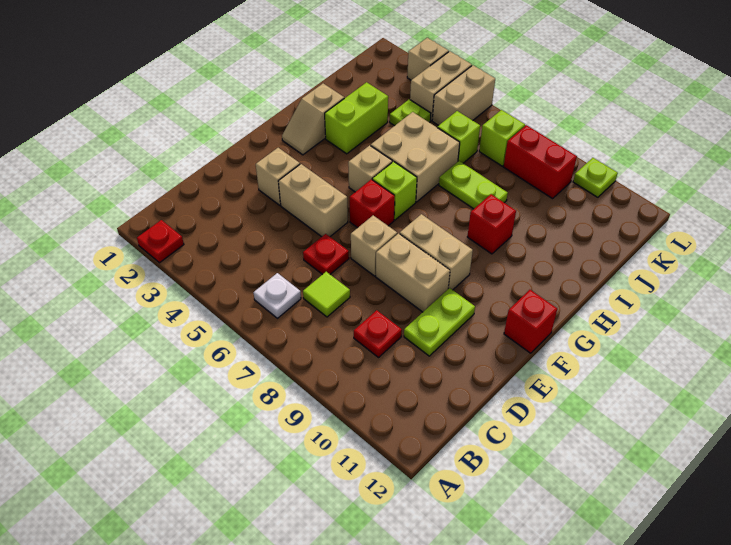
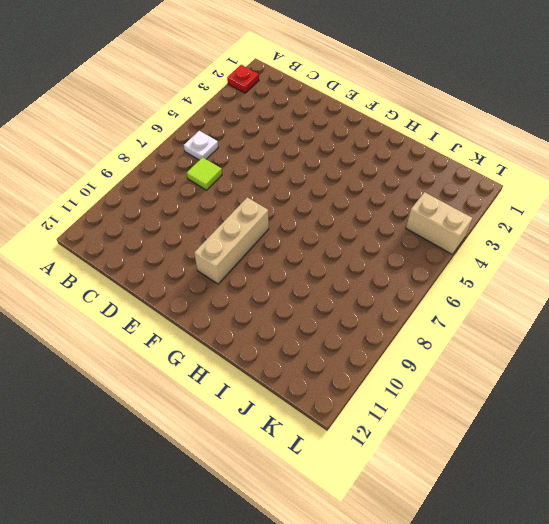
tan brick F8:F10 level 1 -> tan brick F8:F9 level 1
none -> red plate C9 level 1
none -> red plate D6 level 1
none -> lime plate D10:E10 level 1

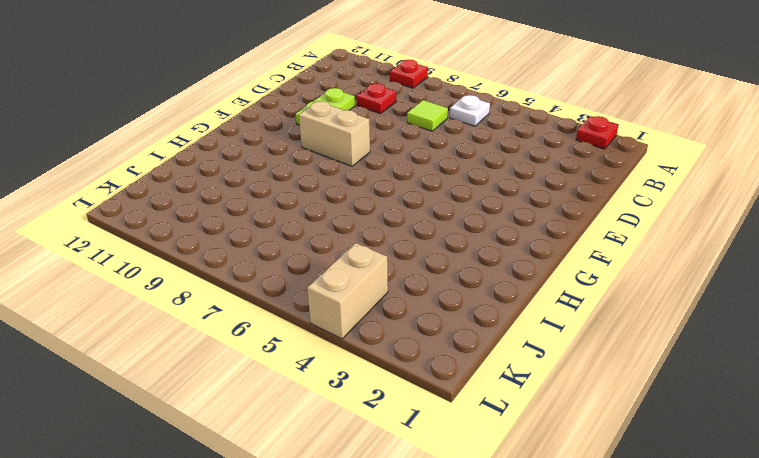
red plate A9 level 1 -> red plate D6 level 1
none -> tan brick E3 level 1
none -> tan brick E4:E5 level 1
none -> tan brick E7 level 1

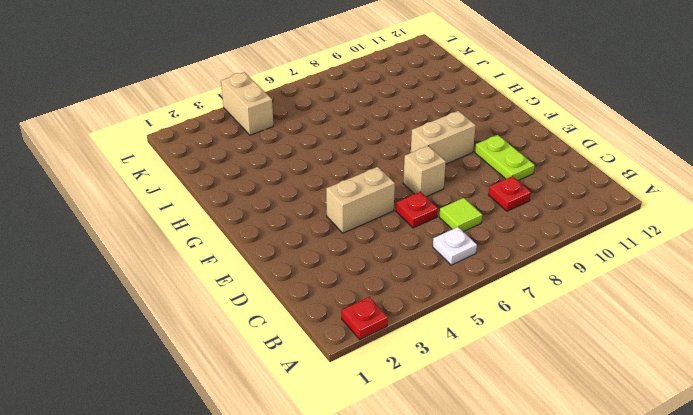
none -> tan brick E3 level 1
none -> tan brick E8:E9 level 1
none -> red brick F6 level 1

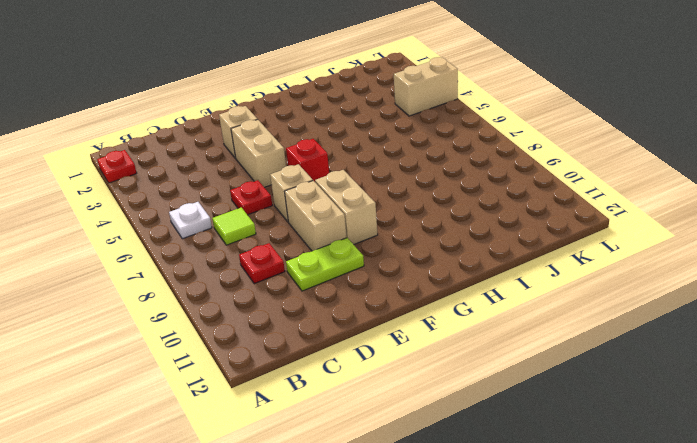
none -> red brick F12 level 1
none -> tan slope G2:H2 level 1 top H
none -> tan brick G5 level 1

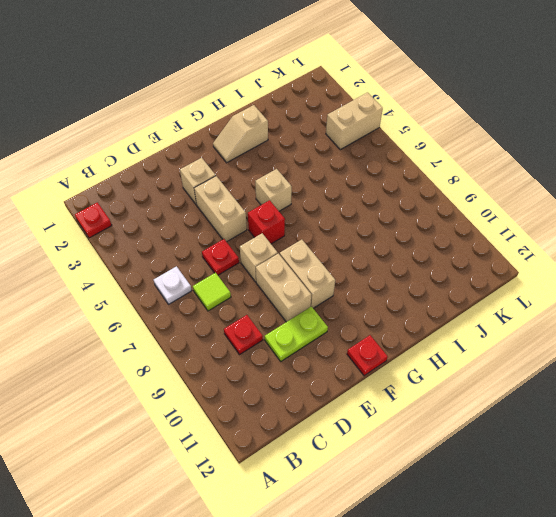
red plate F12 level 1 -> red brick F12 level 1
none -> lime brick G6 level 1
none -> lime brick H3:I3 level 1
none -> tan brick H5:I6 level 1

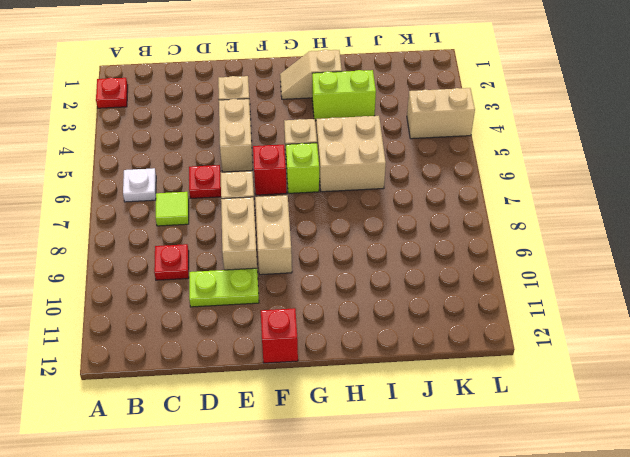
none -> red brick H9 level 1
none -> lime plate I7:I8 level 1
none -> lime plate J4 level 1

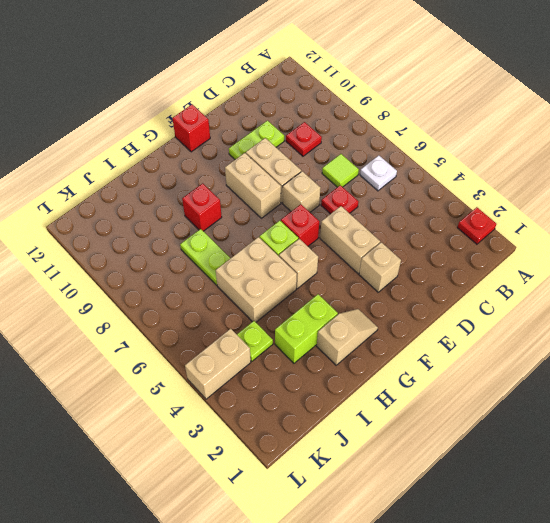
none -> lime brick J6 level 1
none -> tan brick K5:L5 level 1
none -> lime brick K7 level 1

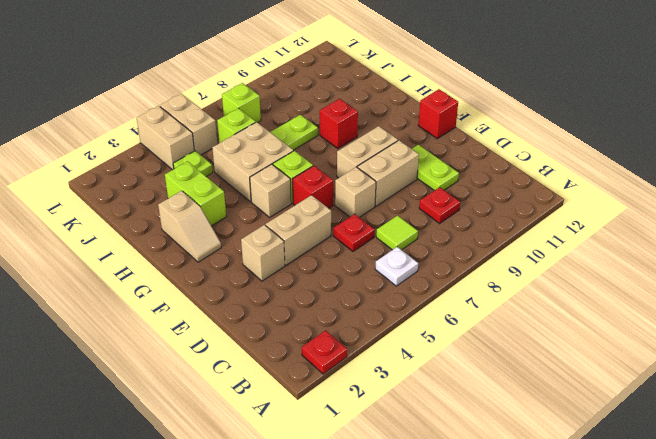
none -> red brick K8:K9 level 1
none -> tan brick L3 level 1
none -> lime plate L10 level 1

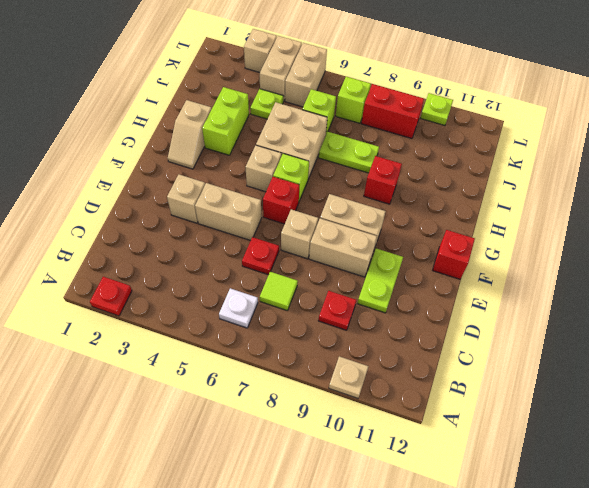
tan plate A10 level 1 -> none

